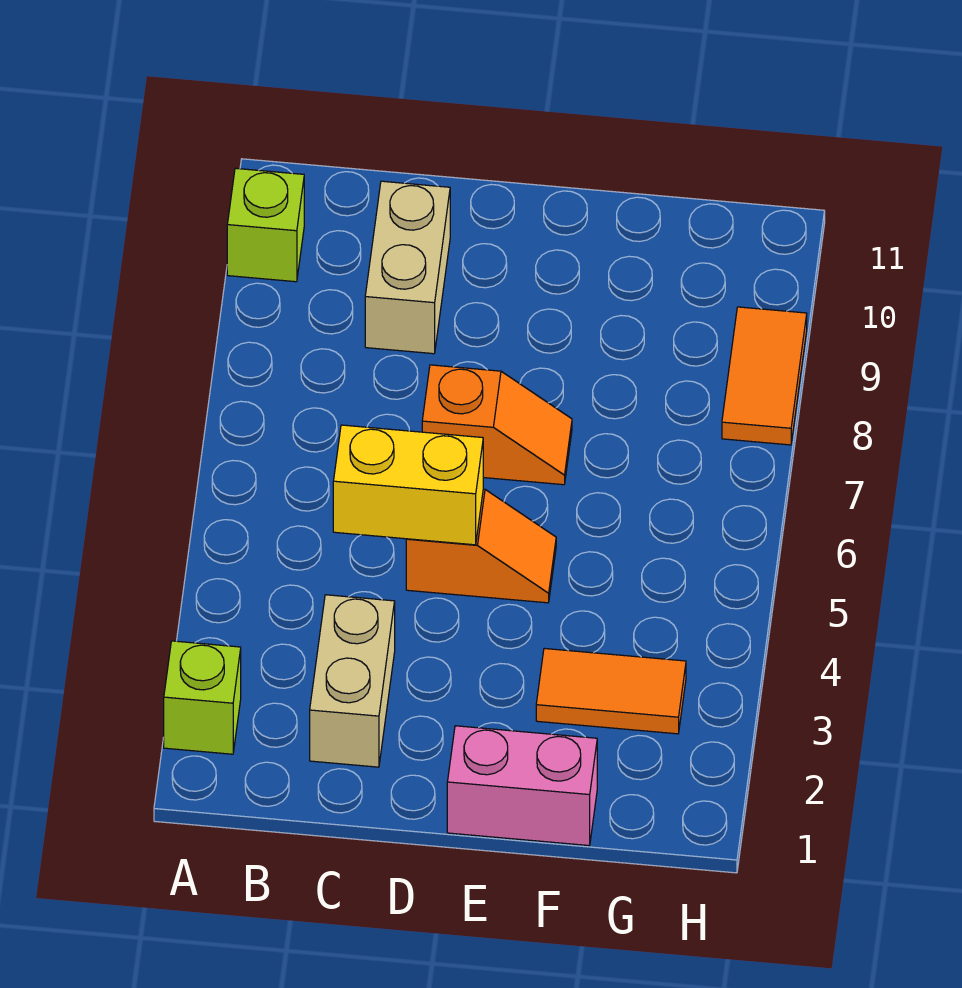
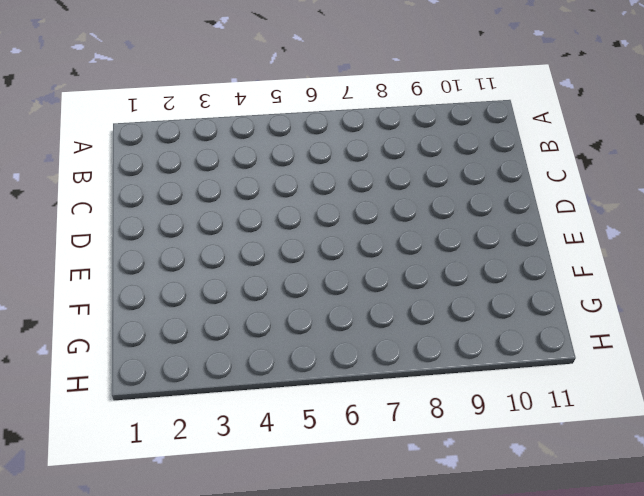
none -> lime brick A2 level 1
none -> lime brick A10 level 1

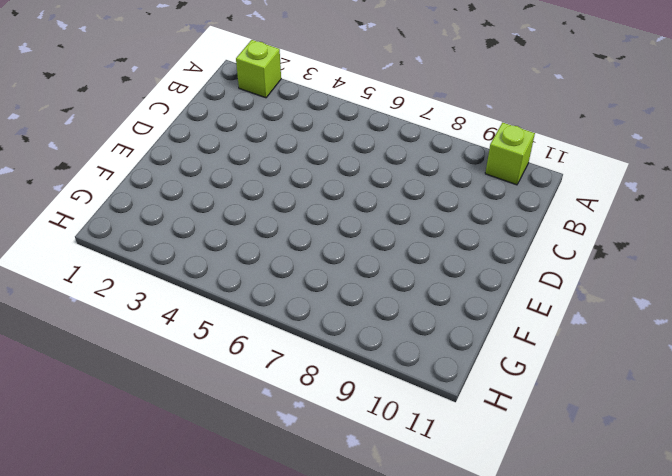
none -> tan brick C2:C3 level 1
none -> tan brick C9:C10 level 1

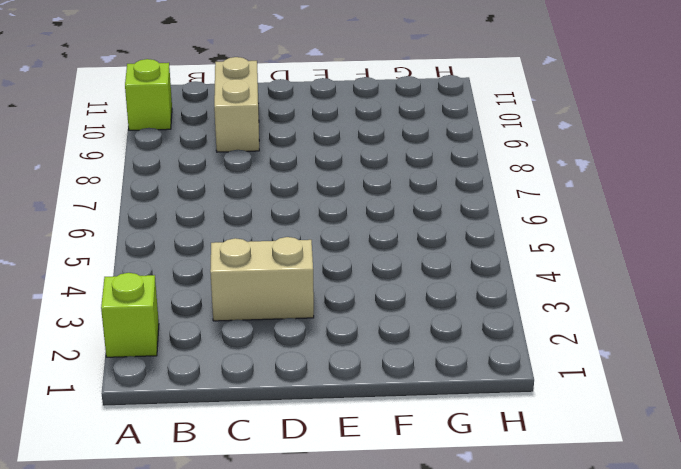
tan brick C3:D3 level 1 -> tan brick C2:C3 level 1
none -> orange slope D5:E5 level 1 top D
none -> orange slope D7:E7 level 1 top D

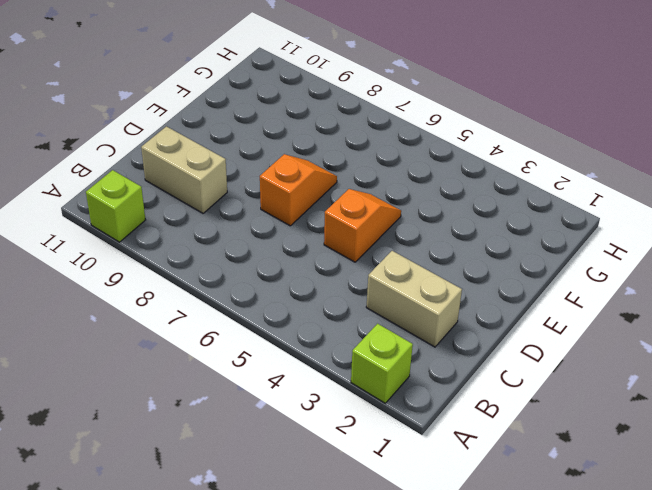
none -> pink brick E1:F1 level 1
none -> orange tile F3:G3 level 1

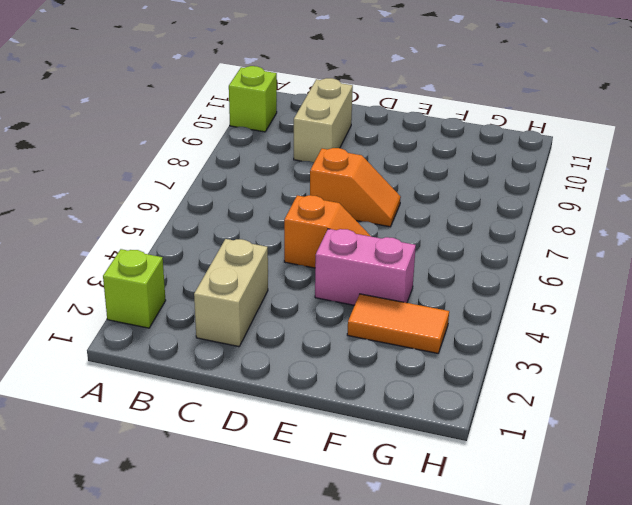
pink brick E4:F4 level 1 -> pink brick E1:F1 level 1
none -> orange tile H8:H9 level 1
none -> yellow brick C5:D5 level 2

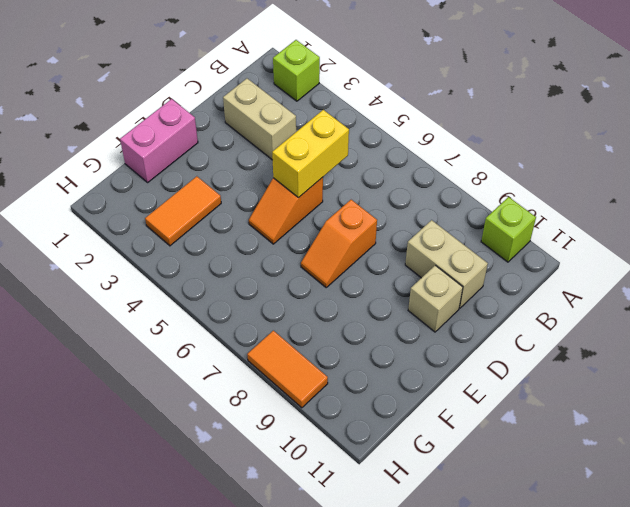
tan brick D10 level 1 -> none

